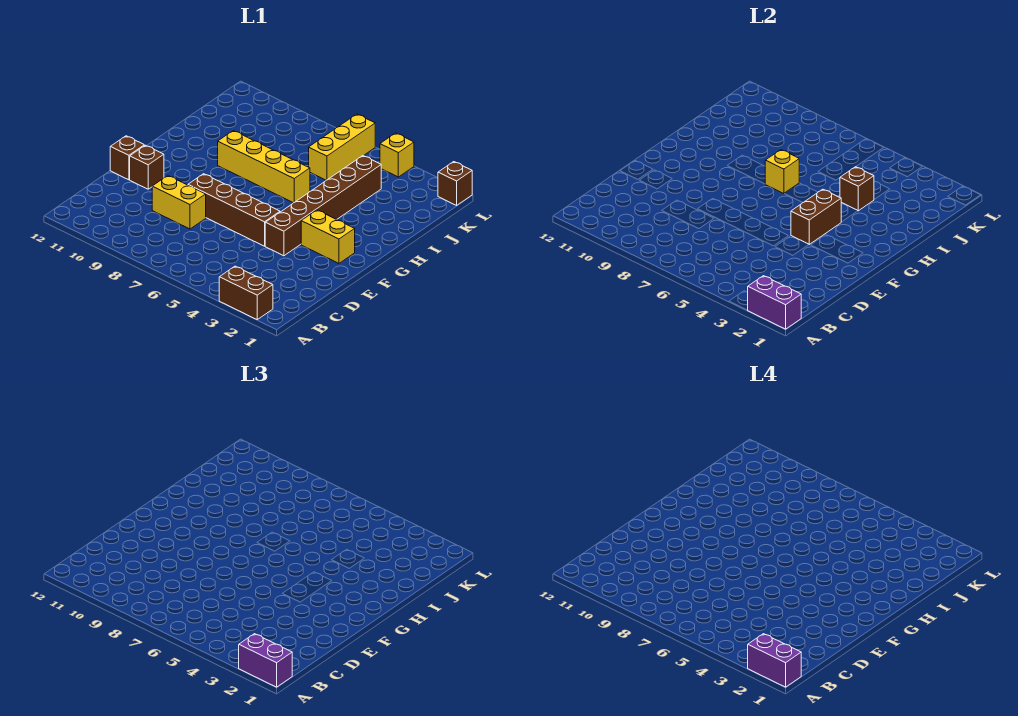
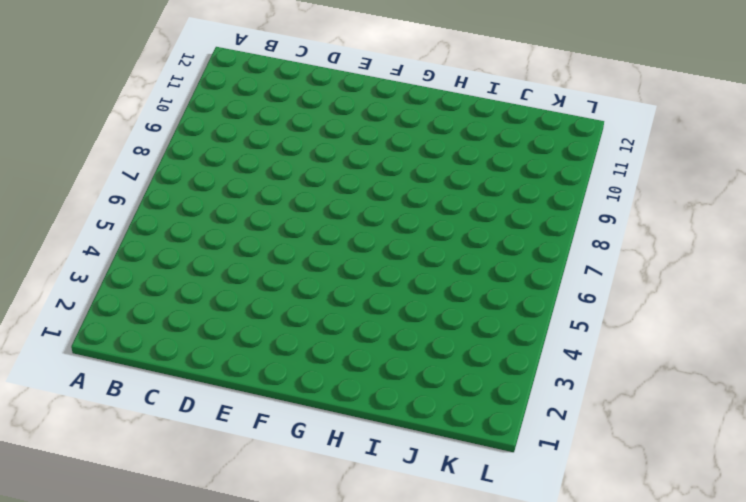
none -> brown brick A2:A3 level 1
none -> yellow brick D8:D9 level 1
none -> brown brick E4:J4 level 1

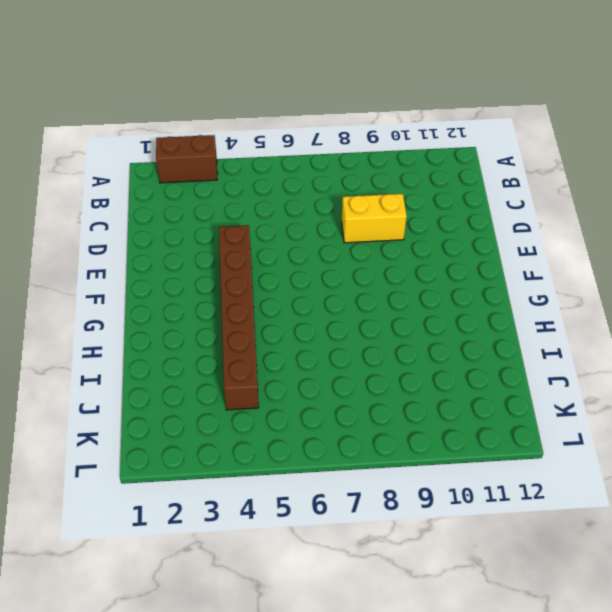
none -> brown brick E5:E8 level 1
none -> brown brick E11 level 1
none -> brown brick E12 level 1

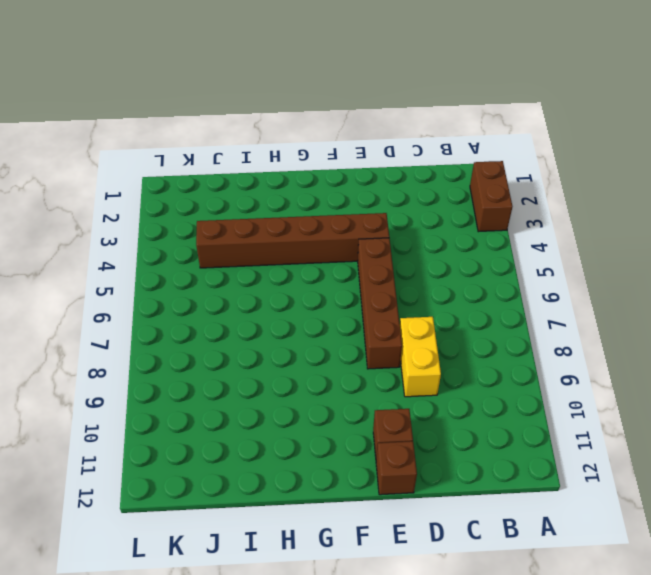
none -> yellow brick F2:F3 level 1
none -> yellow brick H6:H9 level 1
none -> yellow brick J6:L6 level 1

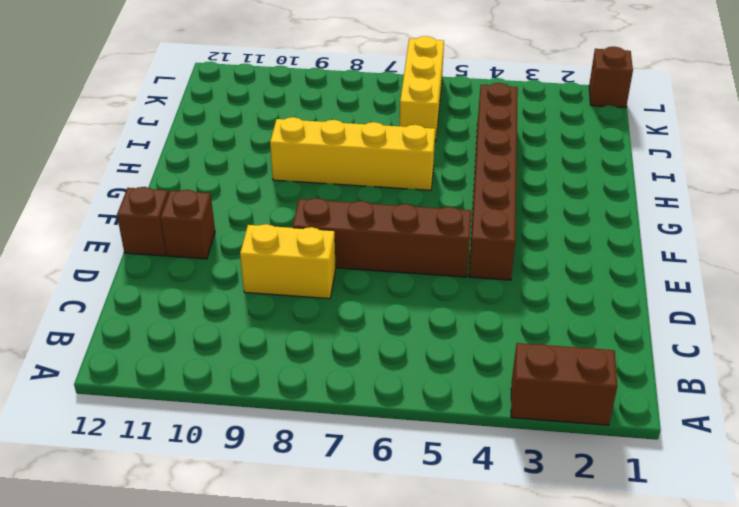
none -> yellow brick F2:F3 level 1
none -> yellow brick L4 level 1
none -> purple brick A1:A2 level 2

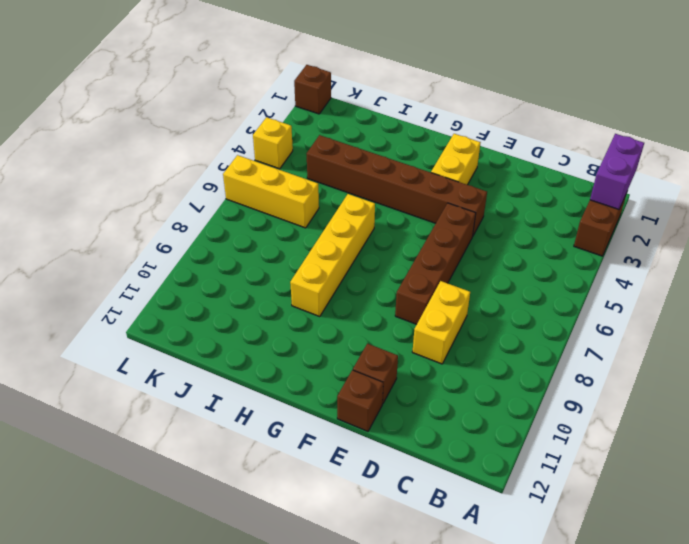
none -> brown brick F4:G4 level 2
none -> yellow brick H7 level 2
none -> brown brick I4 level 2

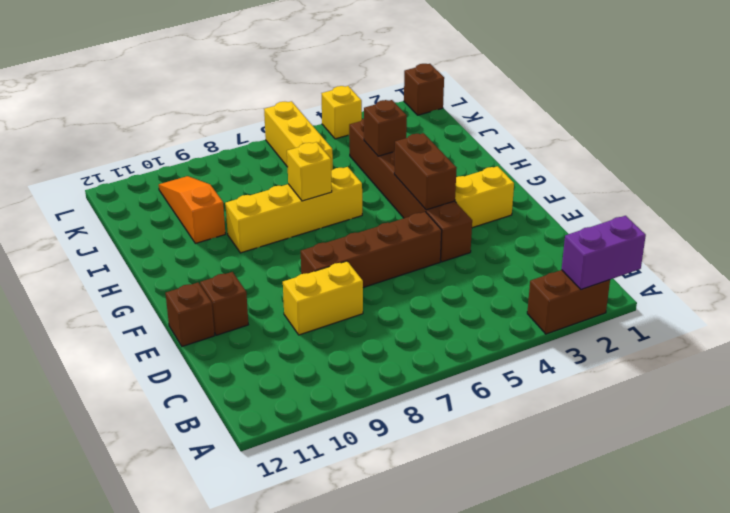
orange slope I10:K10 level 1 top I -> none
none -> purple brick A1:A2 level 3
none -> purple brick A1:A2 level 4

